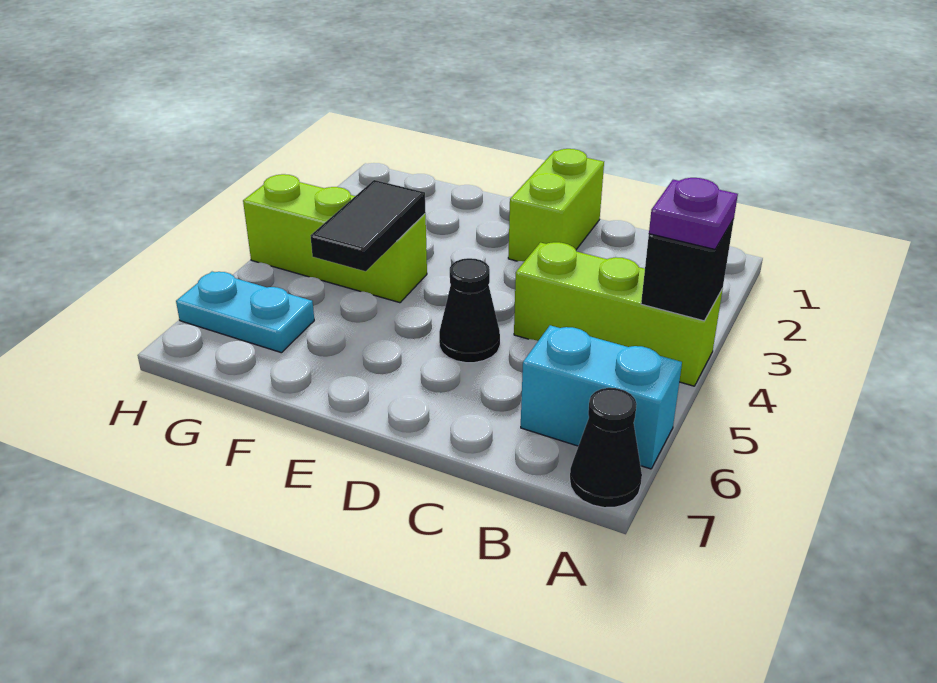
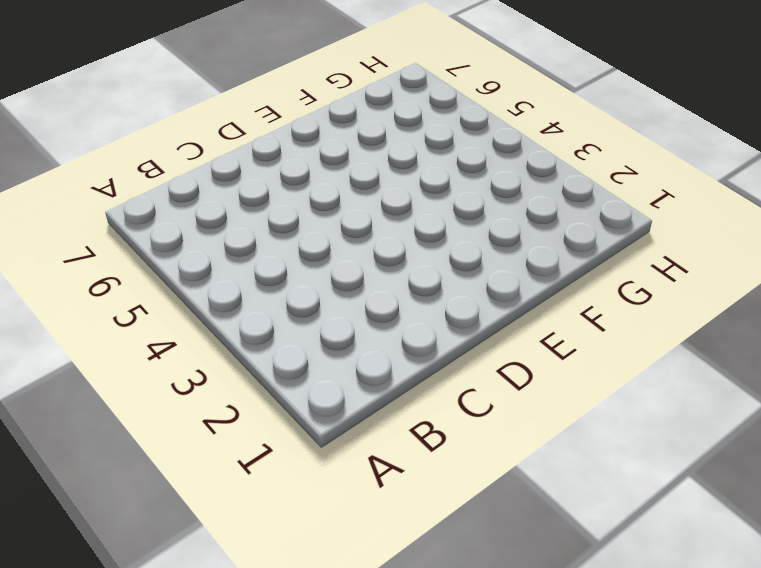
none -> lime brick A4:C4 level 1
none -> cyan brick A6:B6 level 1

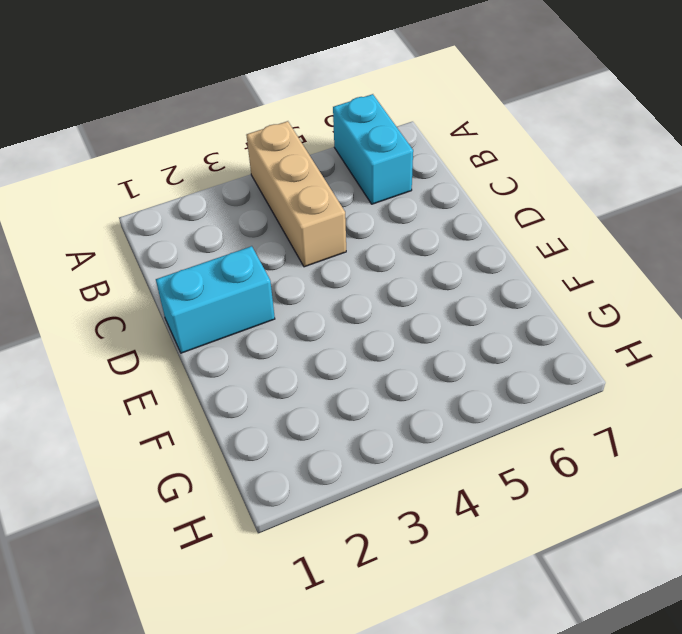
tan brick A4:C4 level 1 -> lime brick A4:C4 level 1
cyan brick D1:D2 level 1 -> lime brick D1:D2 level 1
none -> black cone A7 level 1
none -> black cone D5 level 1

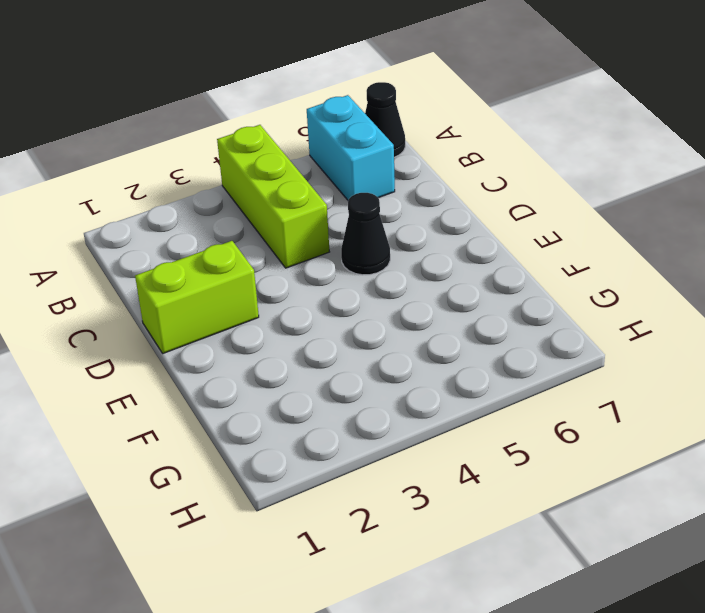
none -> lime brick F4:H4 level 1
none -> cyan plate G6:H6 level 1

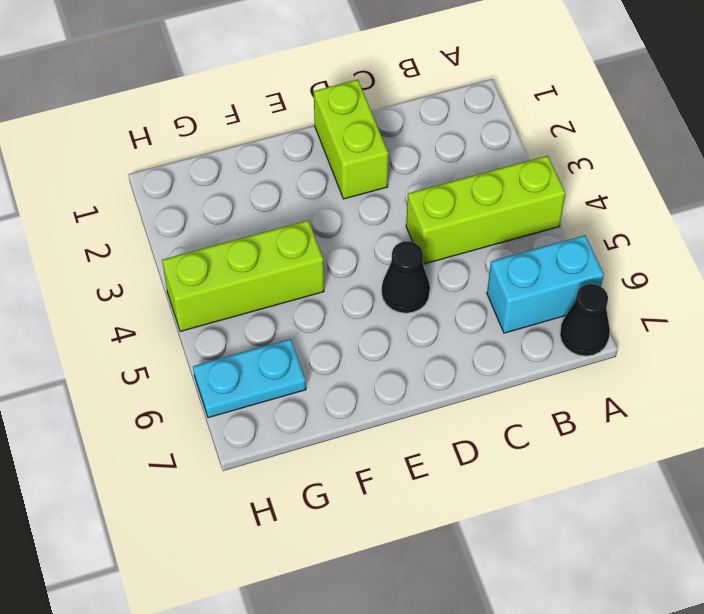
none -> black brick A4 level 2
none -> black tile F4:F5 level 2

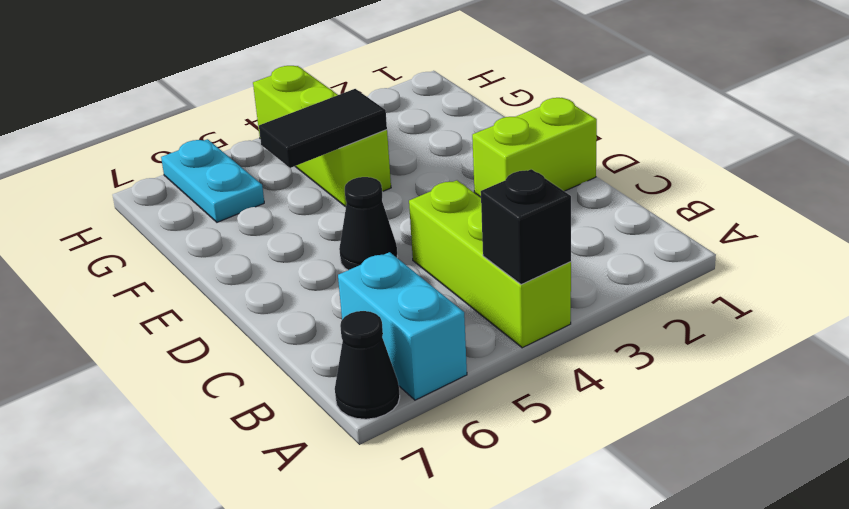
none -> purple plate A4 level 3

